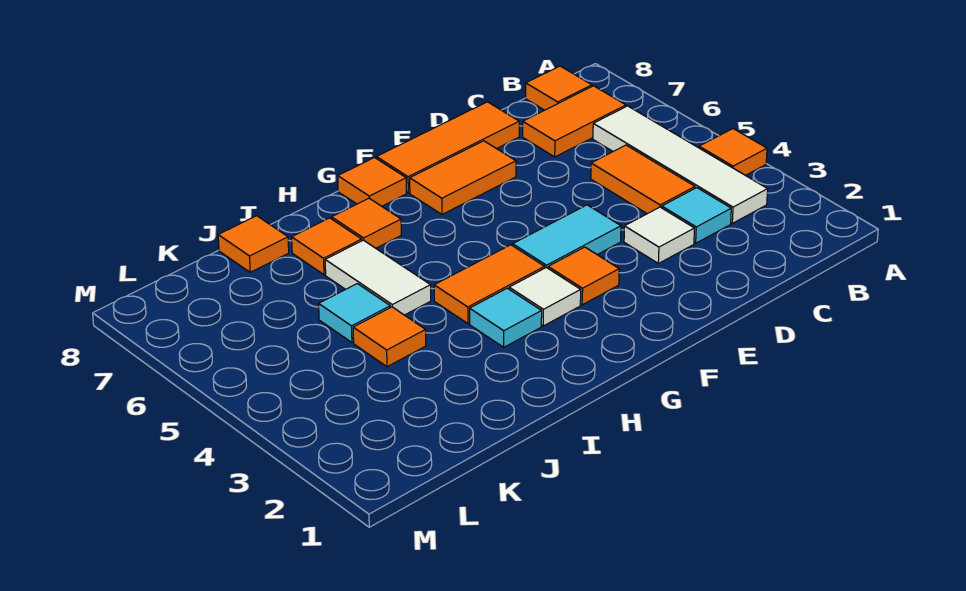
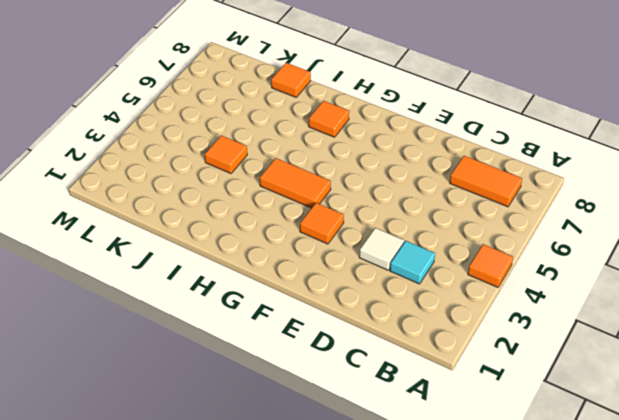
none -> white tile B3:B6 level 1
none -> orange tile B8 level 1
none -> orange tile C4:C5 level 1

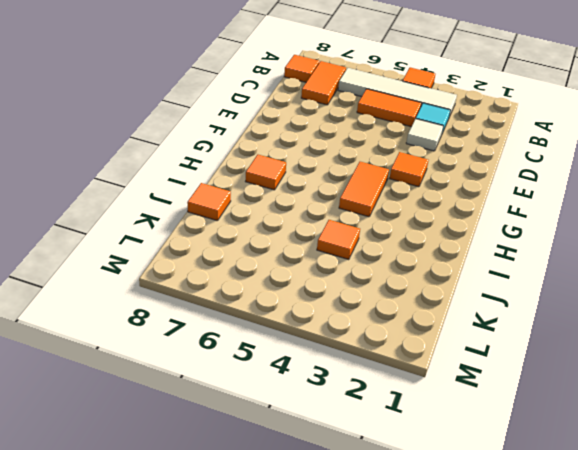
none -> orange tile D8:F8 level 1
none -> cyan tile E4:F4 level 1
none -> orange tile E7:F7 level 1

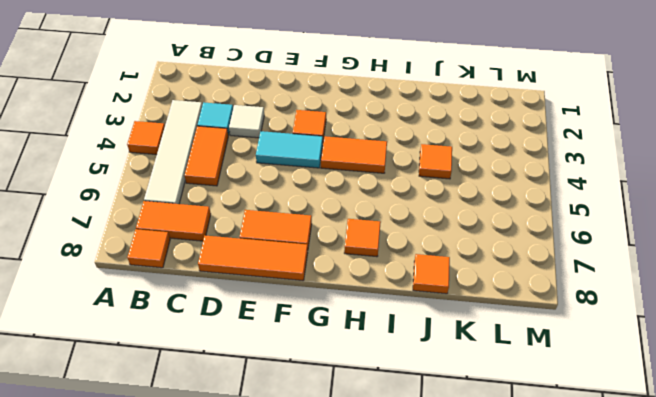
none -> white tile G3 level 1
none -> orange tile G8 level 1
none -> cyan tile H3 level 1

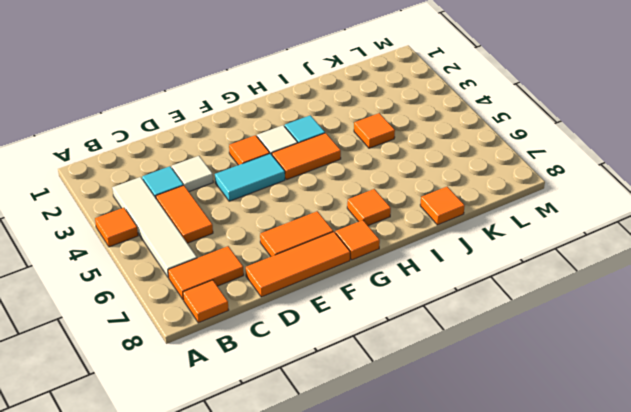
none -> white tile I5:I6 level 1
none -> orange tile I7 level 1
none -> cyan tile J5 level 1

